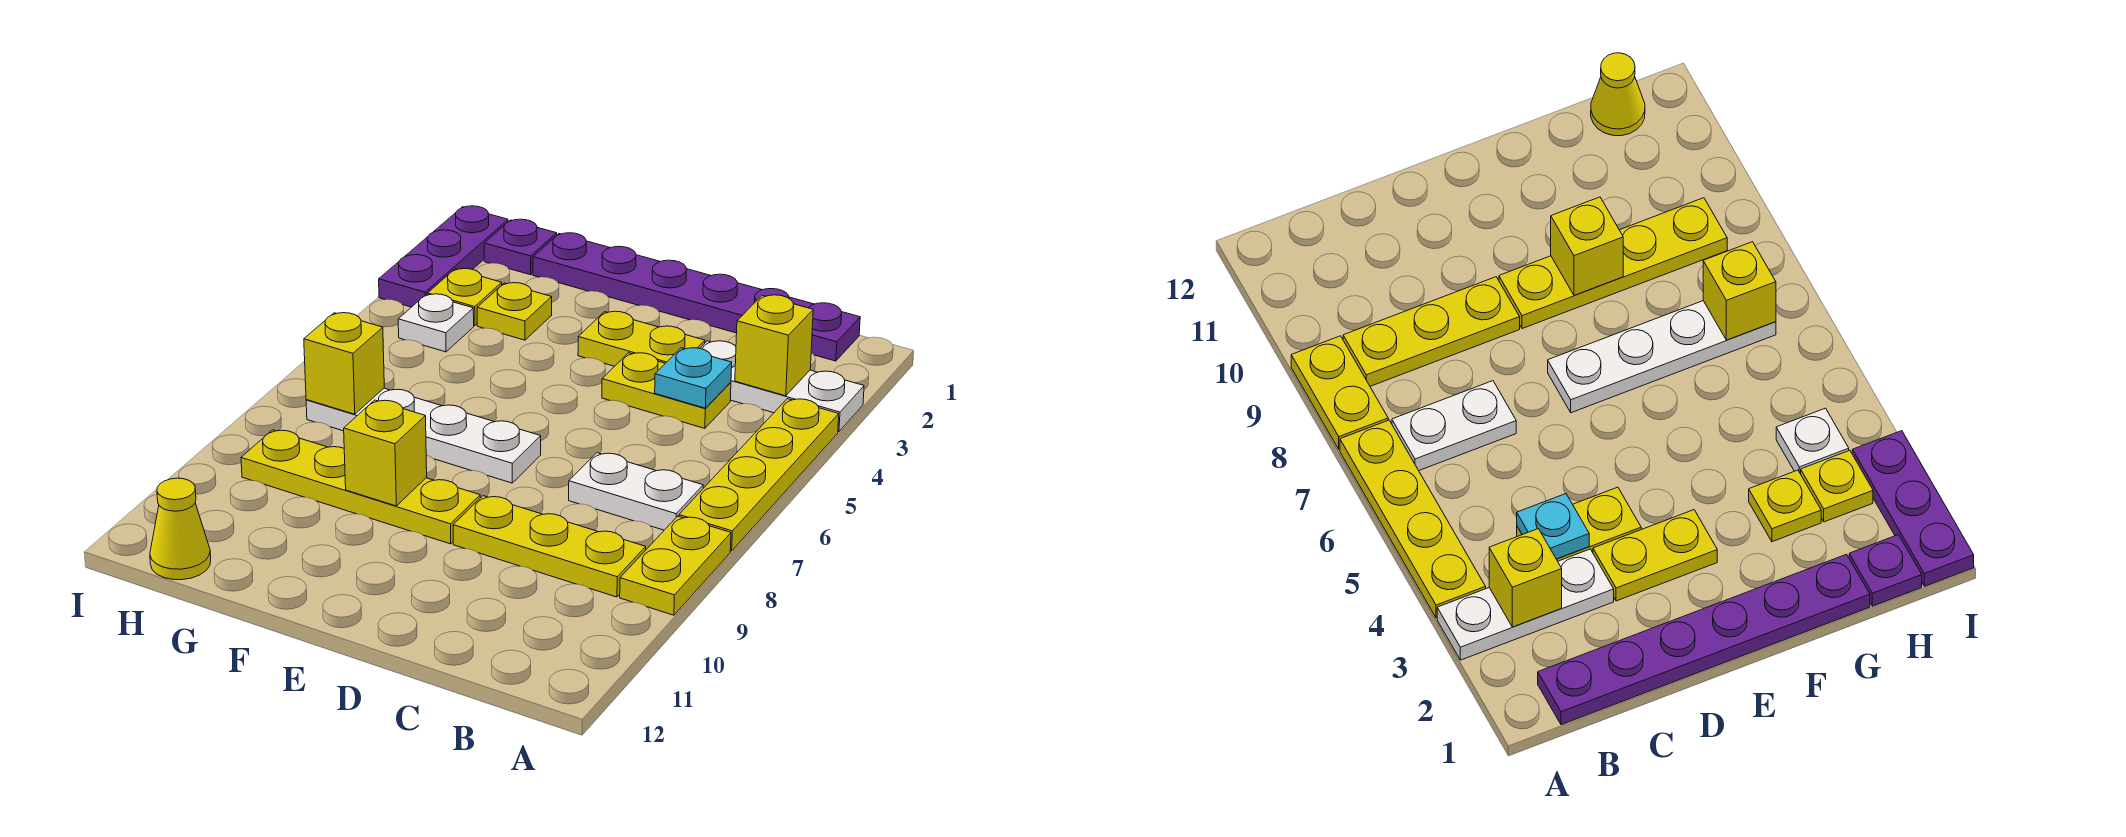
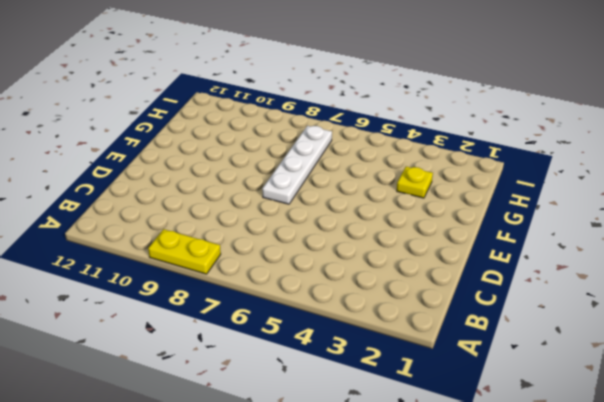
none -> white plate A3:C3 level 1
none -> yellow plate A4:A7 level 1
none -> purple plate B1:G1 level 1

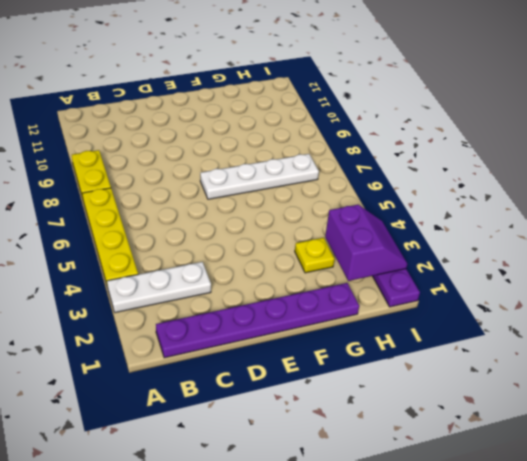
purple slope H2:I3 level 2 top H -> none
none -> white plate B7:C7 level 1
none -> yellow plate B9:D9 level 1
none -> yellow plate C4:D4 level 1

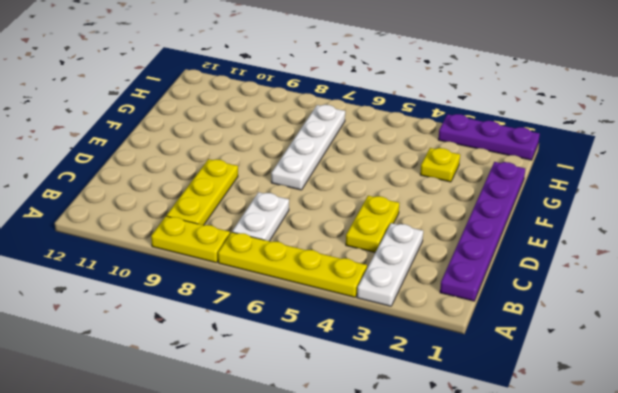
none -> yellow plate D3:E3 level 1
none -> yellow plate E9:H9 level 1
none -> purple plate H1 level 1

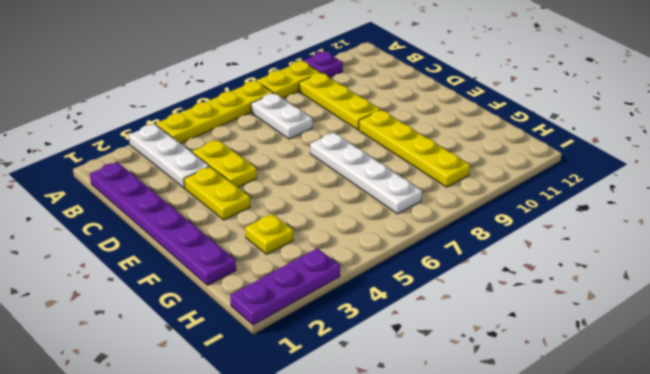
purple plate A10 level 1 -> purple plate H1 level 1
none -> yellow plate H3 level 1
none -> white plate H4 level 1
none -> yellow cone H12 level 1

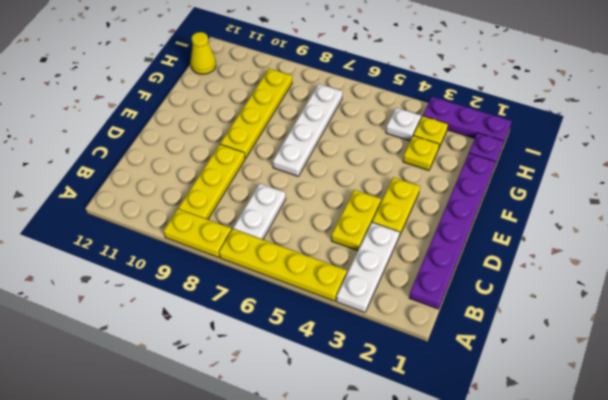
none -> yellow brick B3 level 2
none -> cyan plate C4 level 2
none -> yellow brick F9 level 2

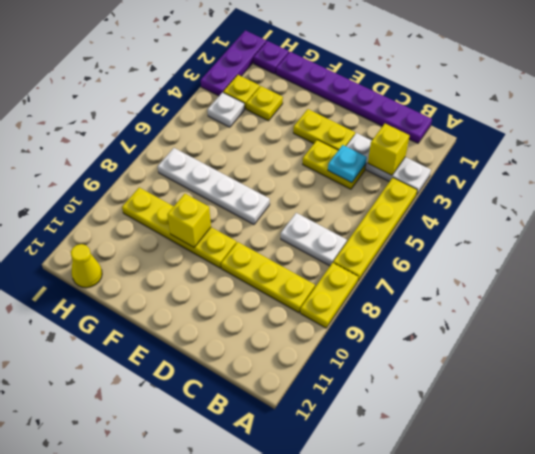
none -> yellow brick H7 level 2

